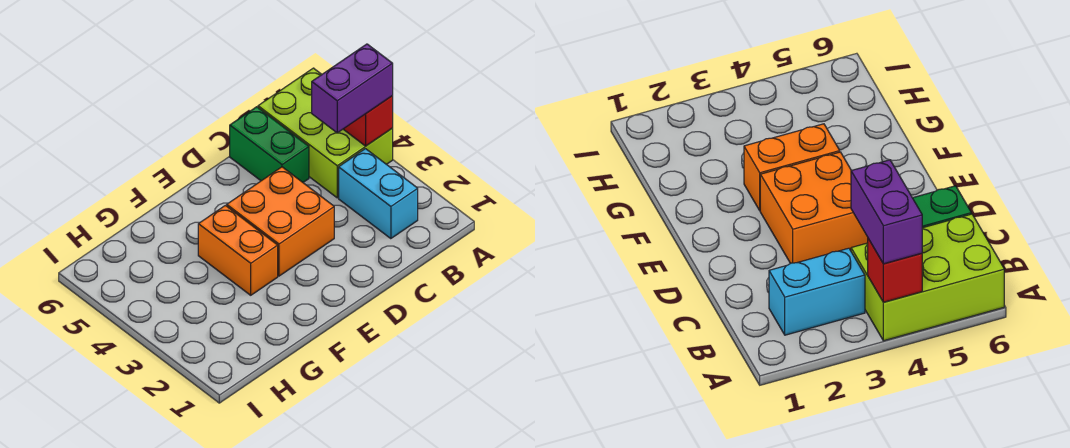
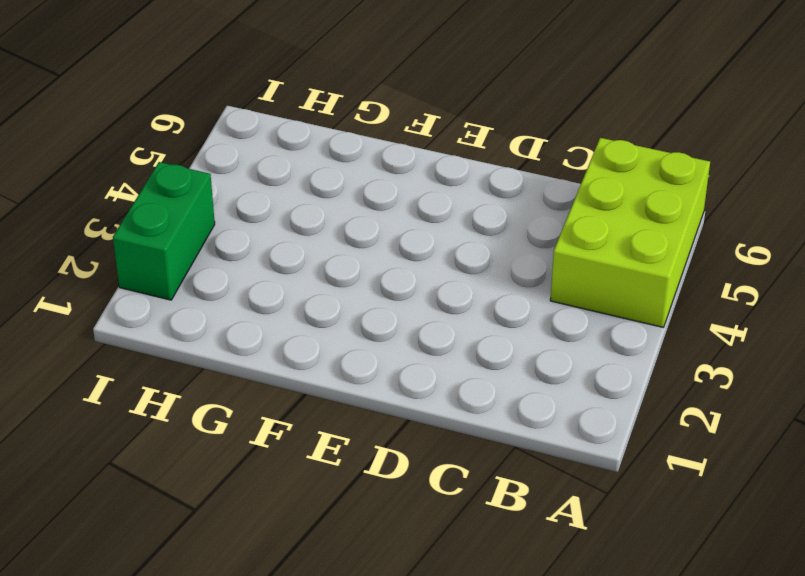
green brick I2:I3 level 1 -> green brick C5:C6 level 1
none -> cyan brick B2:B3 level 1
none -> orange brick D3:E4 level 1

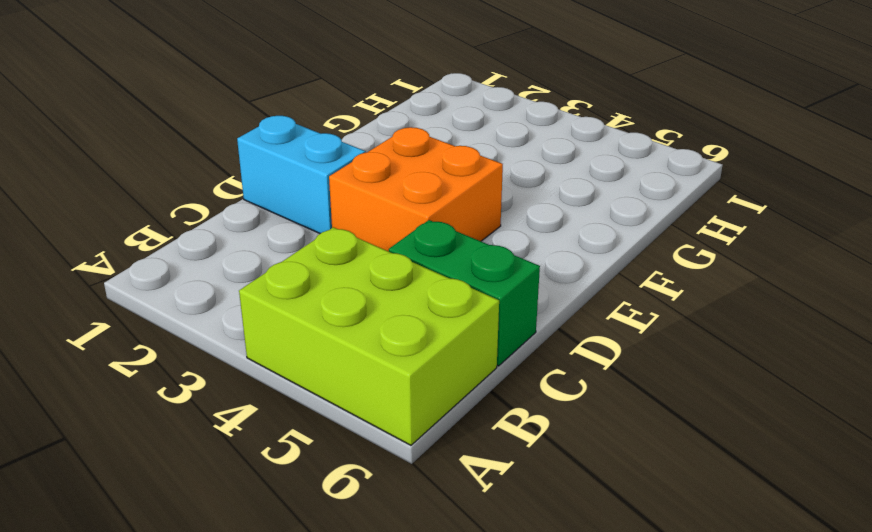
cyan brick D1:D2 level 1 -> cyan brick B2:B3 level 1
none -> orange brick F3:F4 level 1
none -> red brick A4 level 2

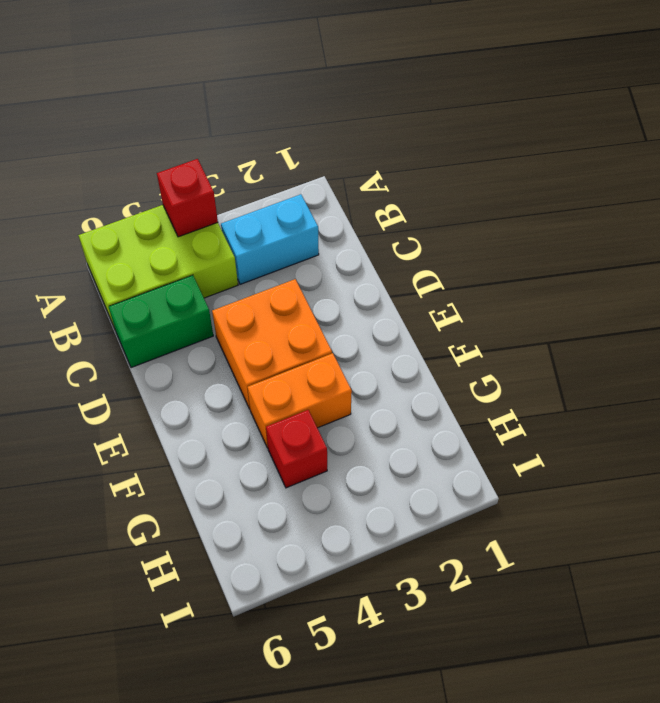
red brick G4 level 1 -> none
none -> purple brick A4:B4 level 3

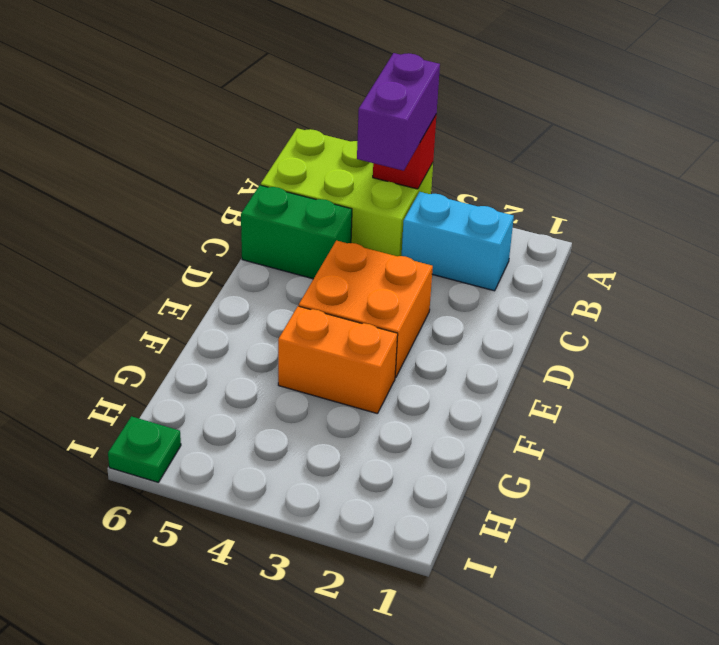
green plate I6 level 1 -> none

